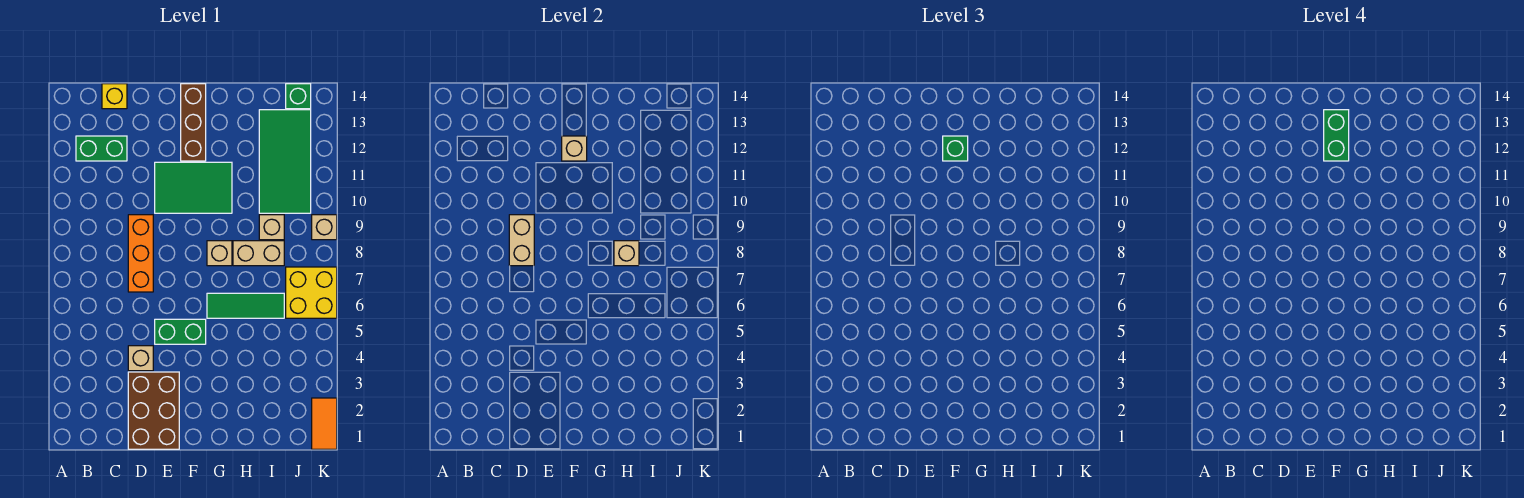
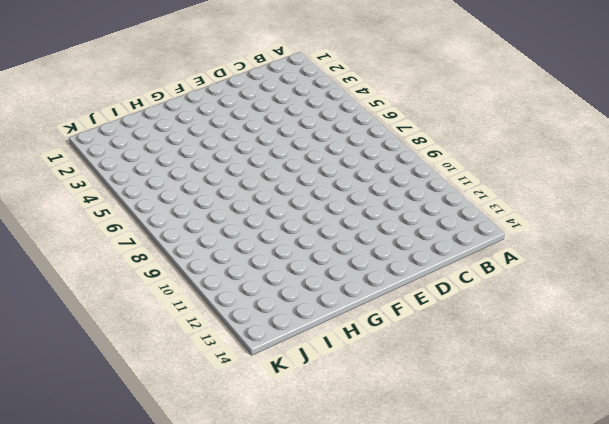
none -> green brick B12:C12 level 1
none -> yellow brick C14 level 1
none -> brown brick D1:E3 level 1

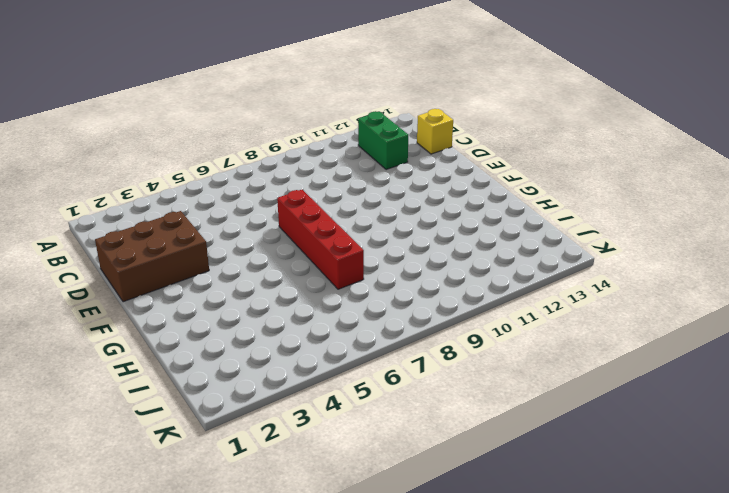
red brick E7:H7 level 1 -> none
none -> tan brick D4 level 1
none -> orange brick D7:D9 level 1
none -> green brick E5:F5 level 1

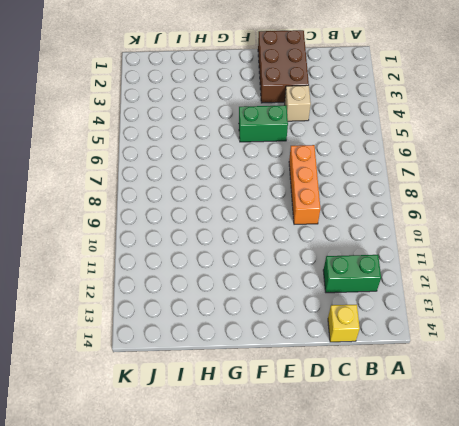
none -> green tile E10:G11 level 1
none -> brown brick F12:F14 level 1
none -> green tile G6:I6 level 1

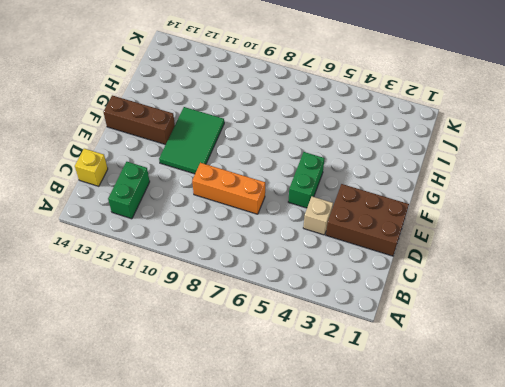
none -> green tile G6:I6 level 1
none -> tan brick G8 level 1
none -> tan brick H8:I8 level 1

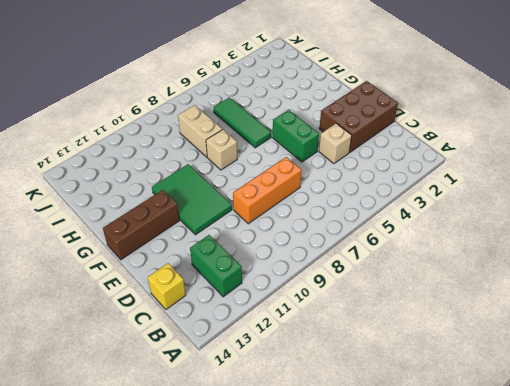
none -> tan brick I9 level 1
none -> green tile I10:J13 level 1
none -> yellow brick J6:K7 level 1

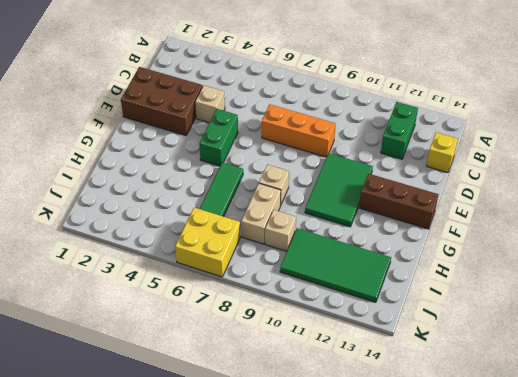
none -> green brick J14 level 1
none -> orange tile K1:K2 level 1
none -> tan brick K9 level 1

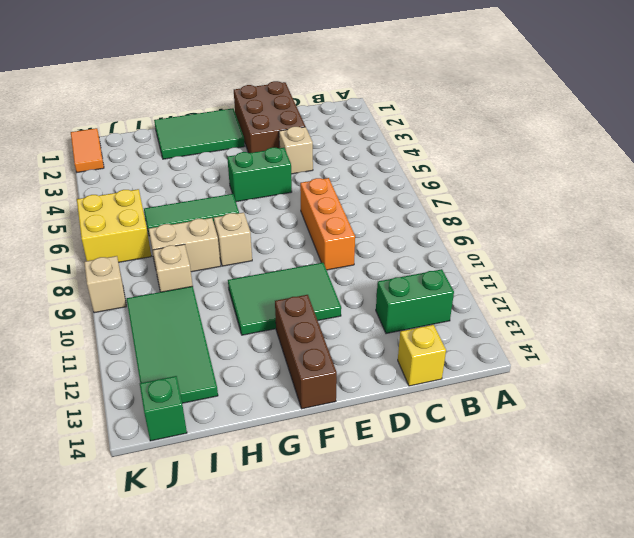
green tile F1:H2 level 1 -> none
none -> tan brick D8:D9 level 2
none -> tan brick F12 level 2
none -> tan brick H8 level 2

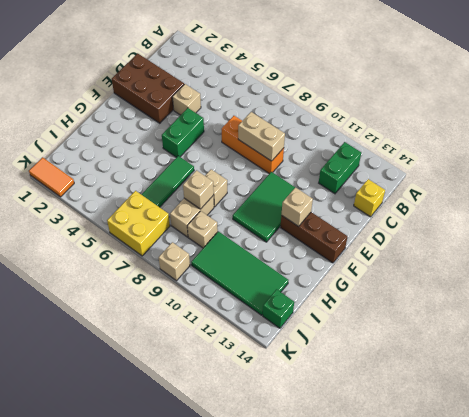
none -> green brick F12 level 3
none -> green brick F12:F13 level 4

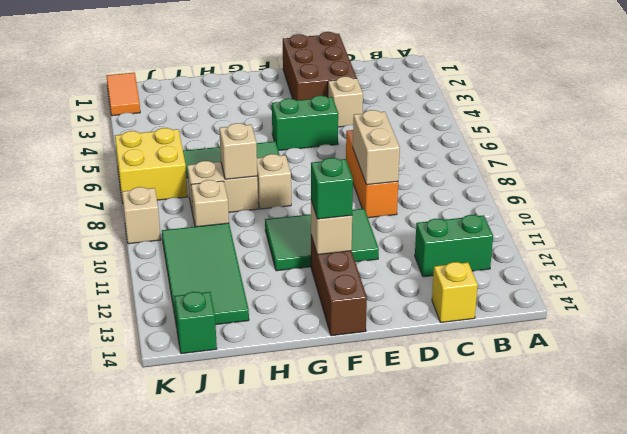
none -> green brick F12:F13 level 4

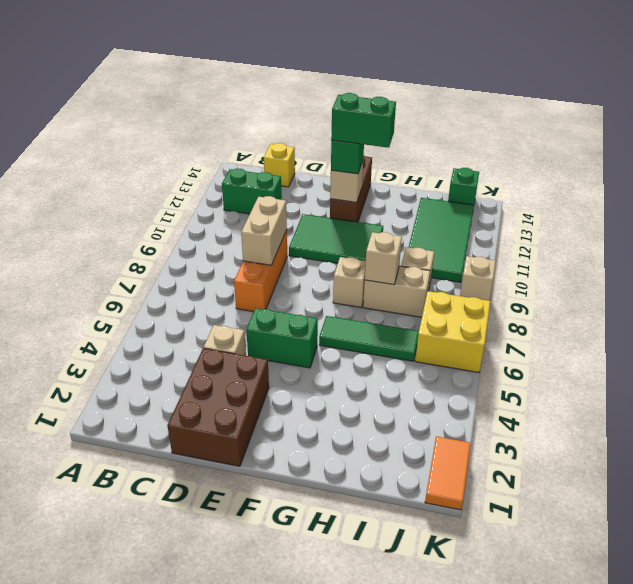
green brick F12:G12 level 4 -> green brick F12:F13 level 4

